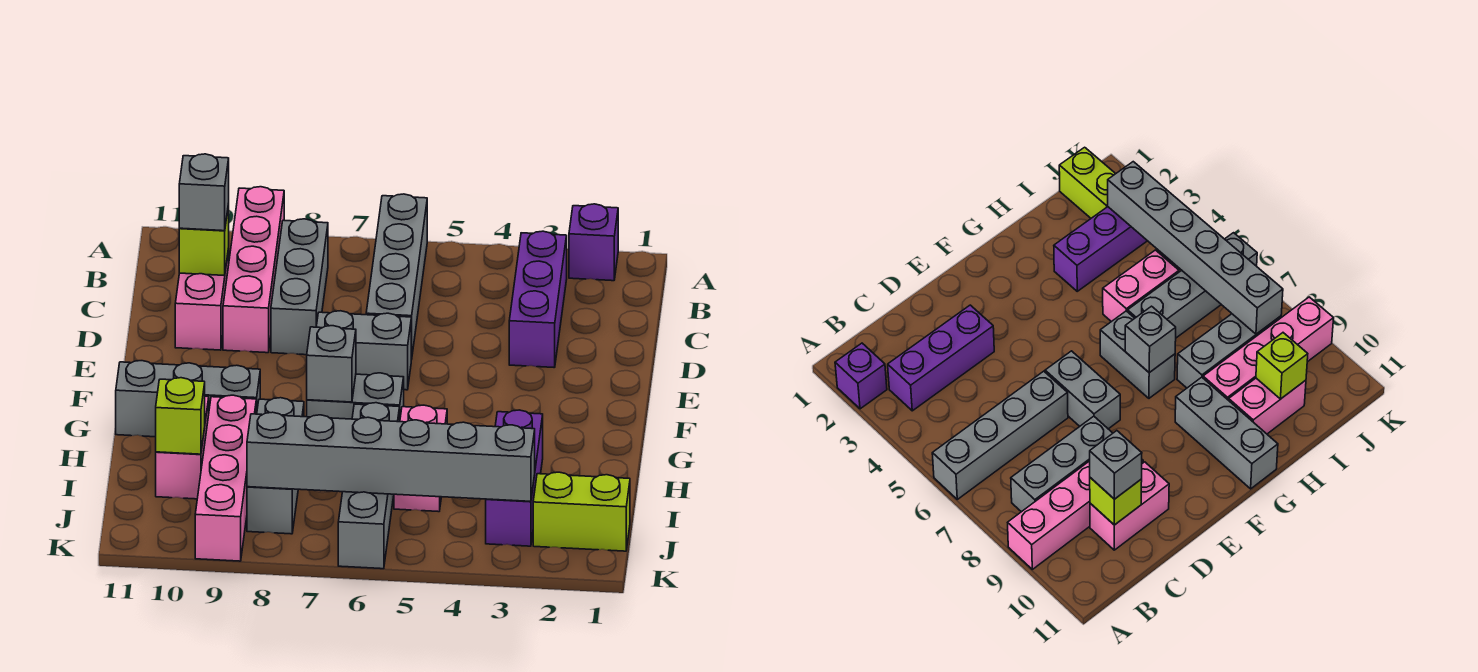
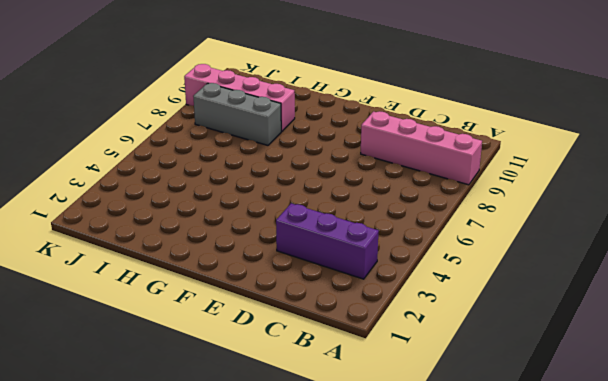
none -> purple brick A2 level 1
none -> grey brick A6:D6 level 1
none -> grey brick B8:D8 level 1

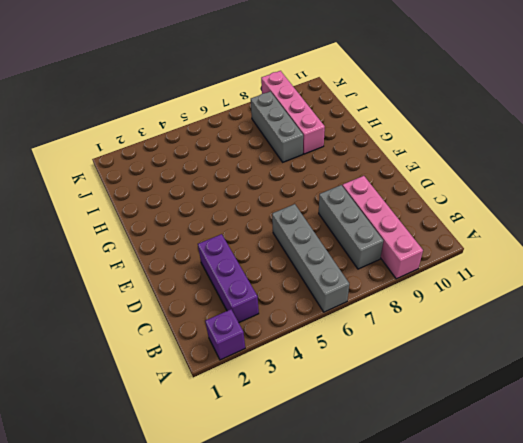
none -> pink brick C10:D10 level 1
none -> grey brick E6:E7 level 1
none -> grey brick G6:G7 level 1

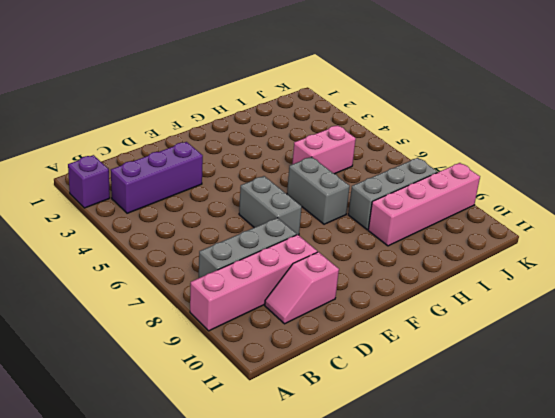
pink slope C10:D10 level 1 top D -> pink brick C10:D10 level 1
none -> grey brick A6:D6 level 1
none -> grey brick G9:G11 level 1
none -> purple brick H3:J3 level 1

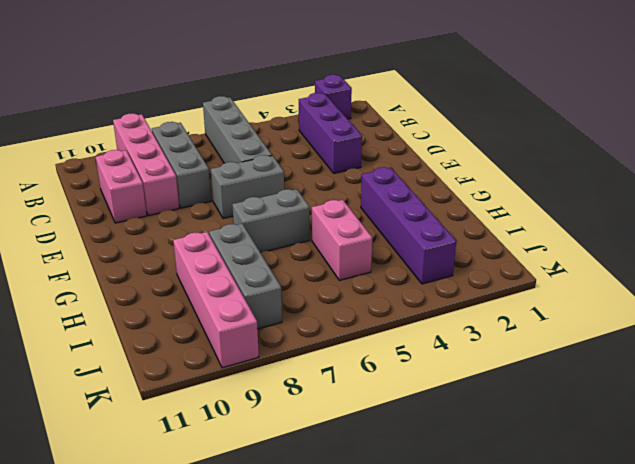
purple brick G3:J3 level 1 -> purple brick H3:J3 level 1
none -> grey brick G9:G11 level 1
none -> grey brick H6:K6 level 1
none -> pink brick H10:I10 level 1

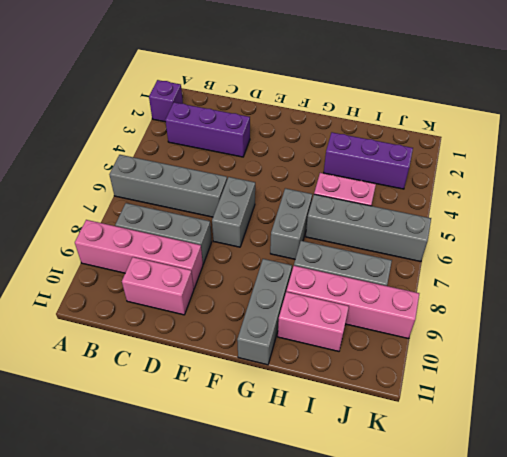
none -> lime brick J1:J2 level 1
none -> lime brick C10 level 2
none -> grey brick G7 level 2

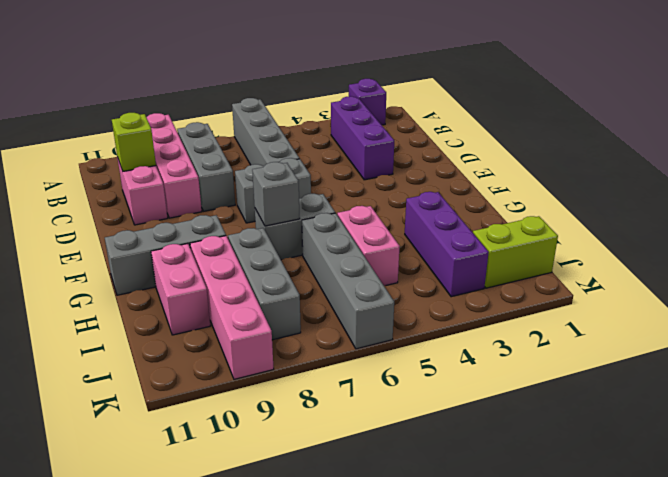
none -> lime brick I10 level 2
none -> grey brick J3:J8 level 2
none -> grey brick C10 level 3

